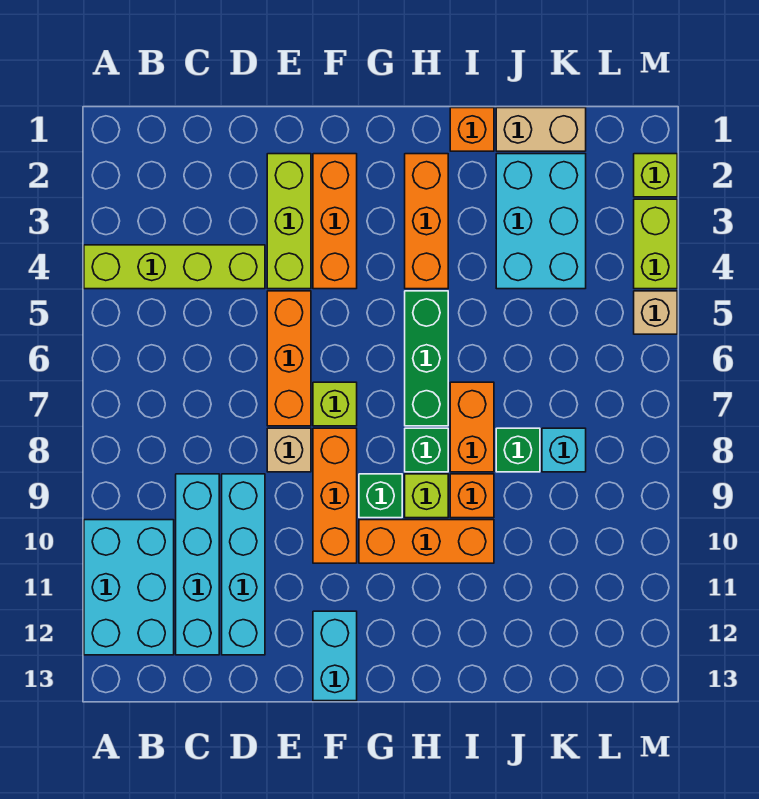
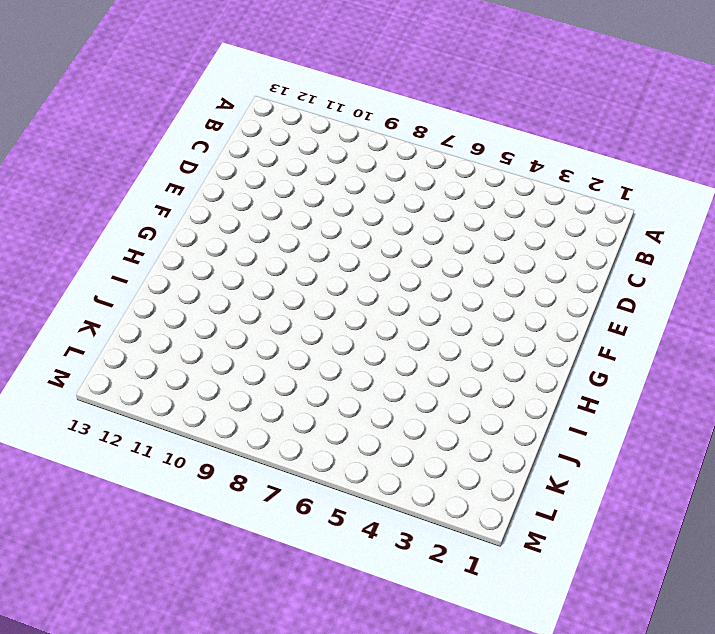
none -> lime brick A4:D4 level 1
none -> cyan brick A10:B12 level 1
none -> cyan brick C9:C12 level 1

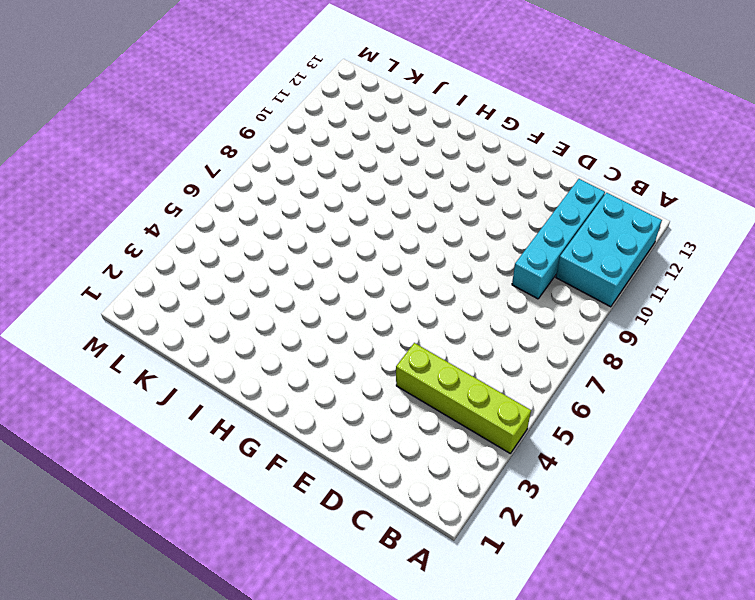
none -> cyan brick D9:D12 level 1
none -> lime brick E2:E4 level 1
none -> orange brick E5:E7 level 1

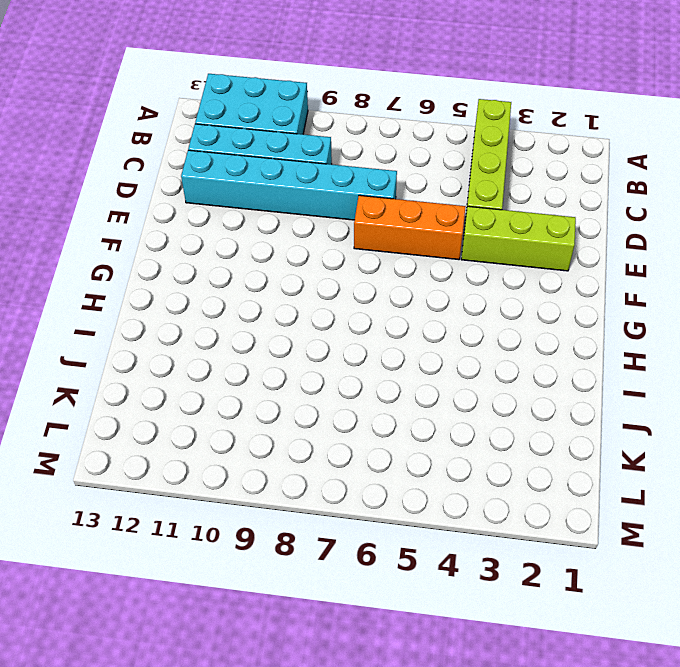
cyan brick D7:D12 level 1 -> cyan brick D9:D12 level 1
none -> tan brick E8 level 1
none -> orange brick F2:F4 level 1
none -> lime brick F7 level 1

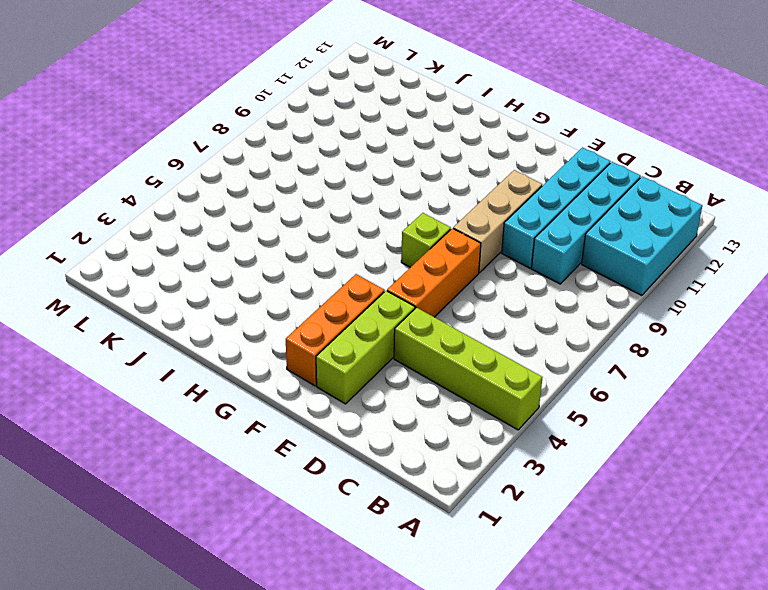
tan brick E8:E10 level 1 -> tan brick E8 level 1
none -> orange brick F8:F10 level 1
none -> cyan brick F12:F13 level 1
none -> green brick G9 level 1

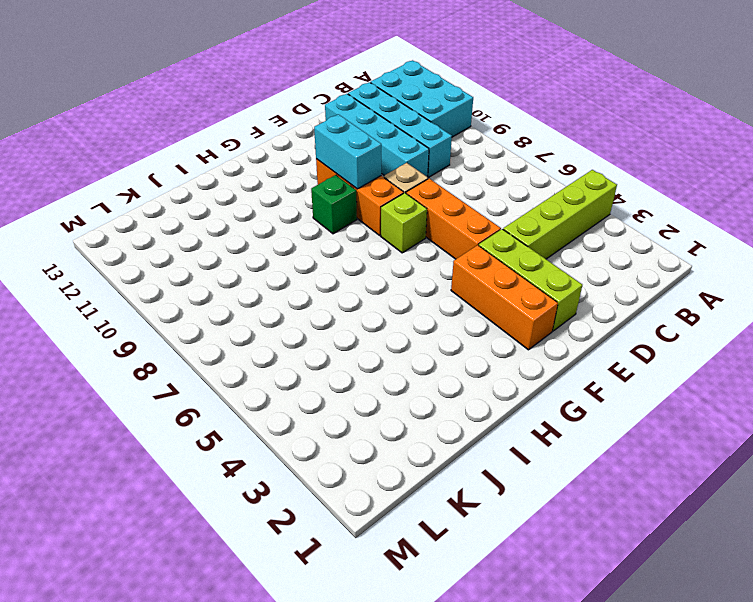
cyan brick F9:F10 level 2 -> cyan brick F12:F13 level 1
none -> orange brick G10:I10 level 1
none -> orange brick H2:H4 level 1
none -> green brick H5:H7 level 1

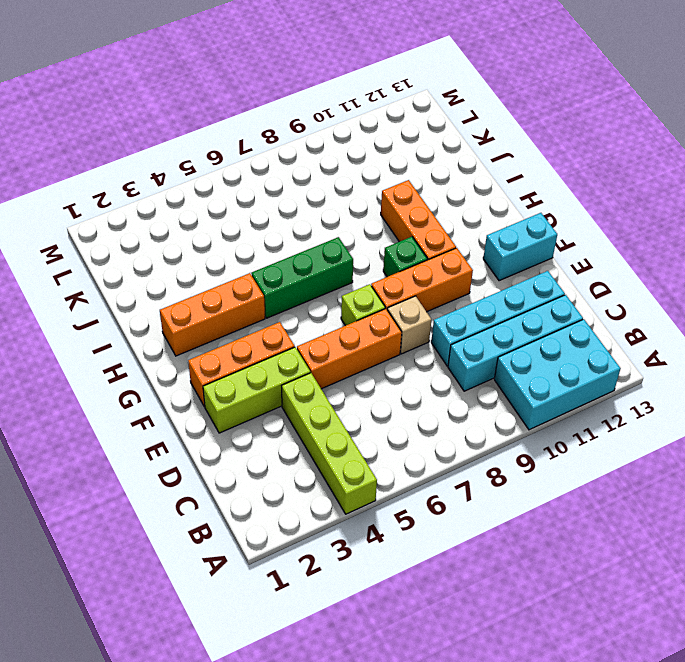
none -> green brick H8 level 1
none -> lime brick H9 level 1
none -> orange brick I1 level 1

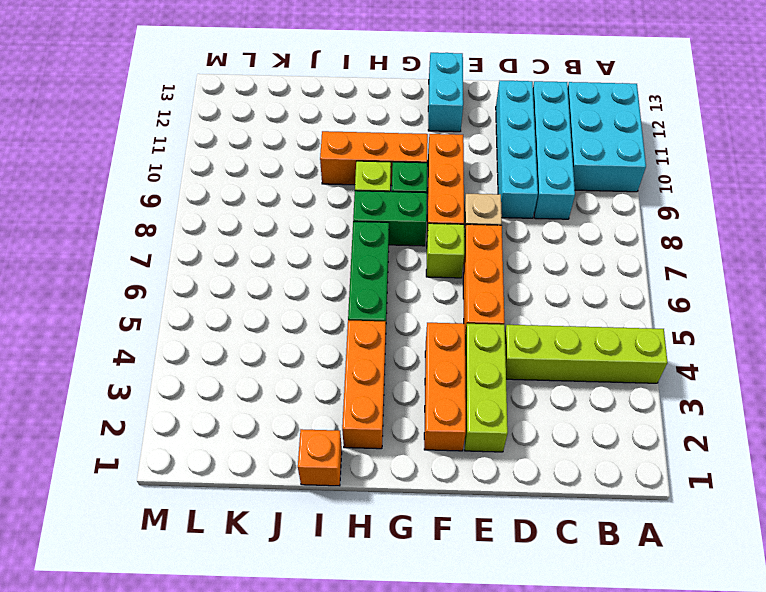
green brick G8:H8 level 1 -> green brick H8 level 1
none -> orange brick I7:I8 level 1
none -> orange brick I9 level 1
none -> tan brick J1:K1 level 1

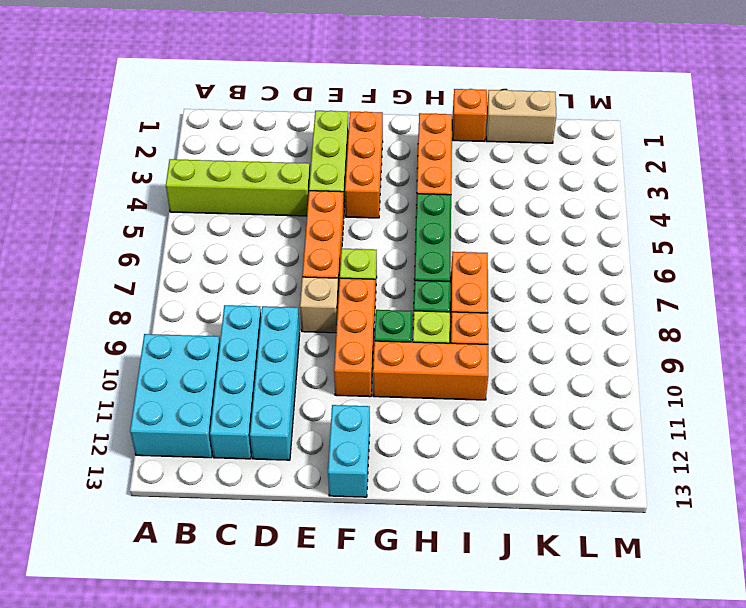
none -> cyan brick J2:K4 level 1
none -> green brick J8 level 1
none -> cyan brick K8 level 1

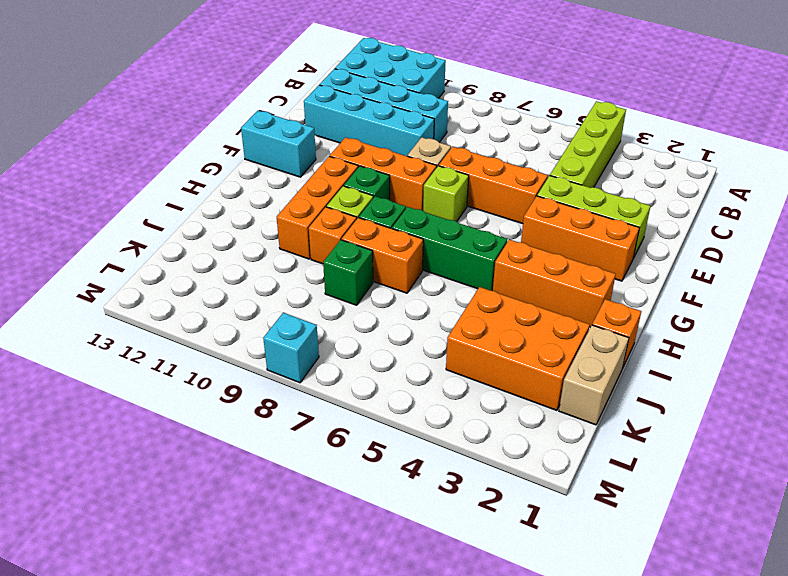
orange brick J2:K4 level 1 -> cyan brick J2:K4 level 1
cyan brick M8 level 1 -> cyan brick K8 level 1
none -> lime brick M2 level 1
none -> lime brick M3:M4 level 1
none -> tan brick M5 level 1

